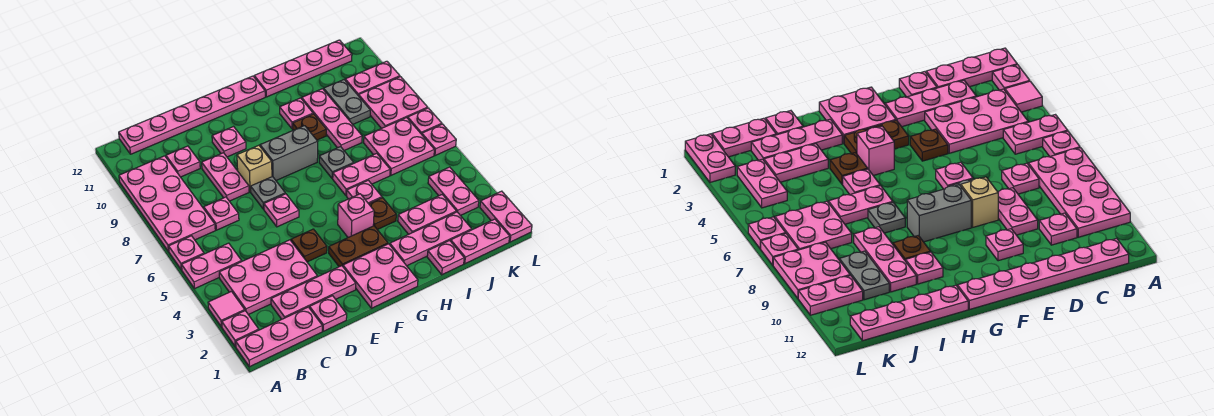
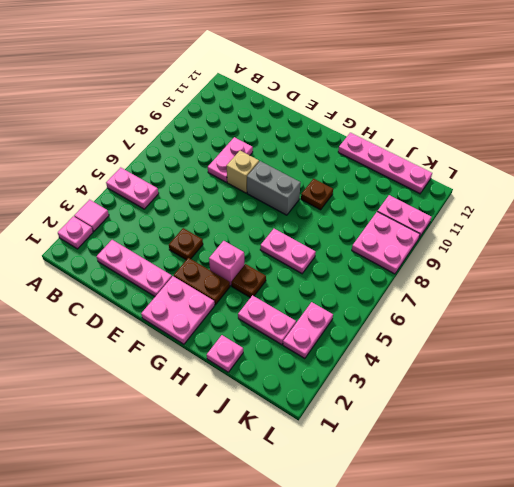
none -> pink plate A1:C1 level 1
none -> pink plate A6 level 1
none -> pink plate A7:B10 level 1
none -> pink plate B3:D4 level 1

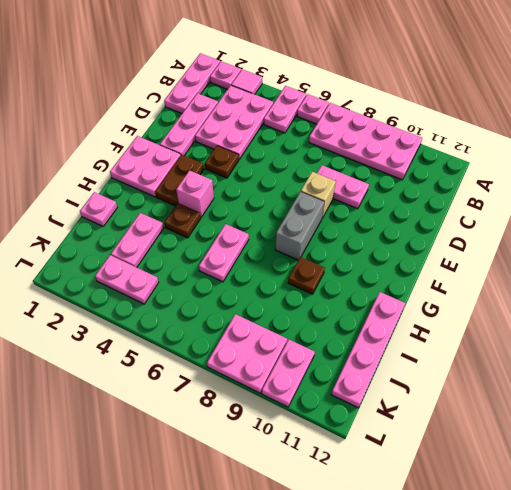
none -> pink plate B12:G12 level 1
none -> pink plate C7 level 1
none -> pink plate C10 level 1
none -> pink plate D1 level 1

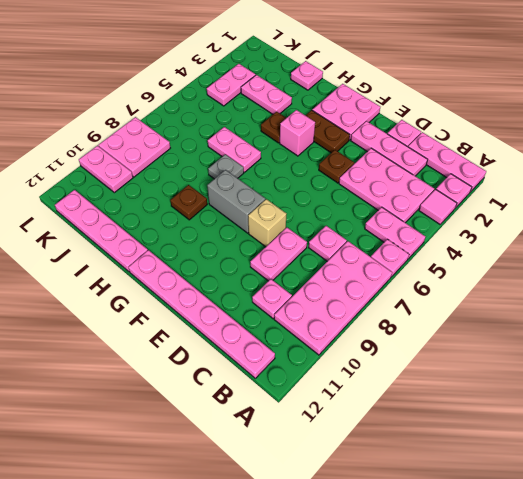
none -> pink plate E6 level 1
none -> grey plate E7 level 1
none -> pink plate E10 level 1
none -> pink plate H2:J2 level 1

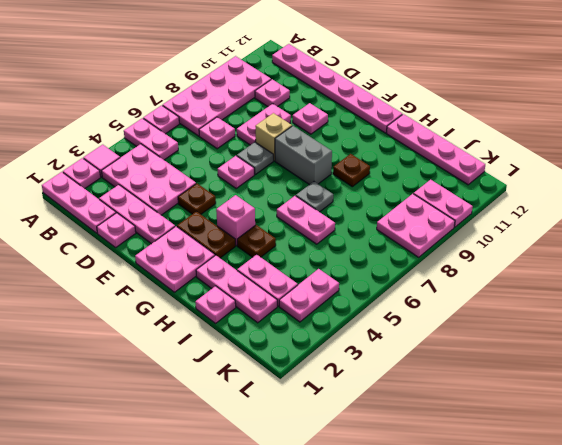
none -> pink plate H5 level 1
none -> pink plate H10 level 1
none -> pink plate I8:I10 level 1
none -> pink plate J1:K1 level 1

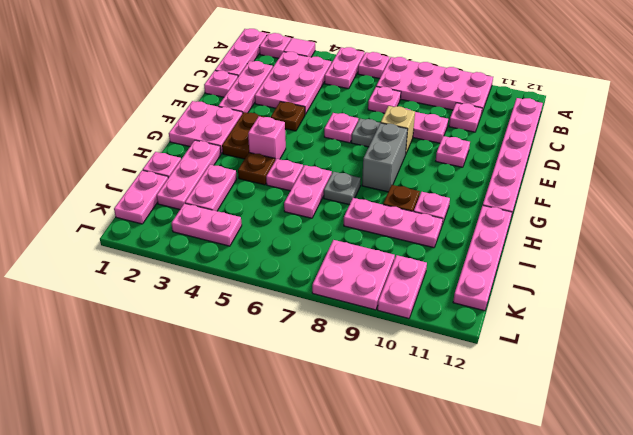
none -> pink plate J6:K7 level 1
none -> grey plate J9:J10 level 1
none -> pink plate L1:L2 level 1
none -> pink plate L6 level 1

